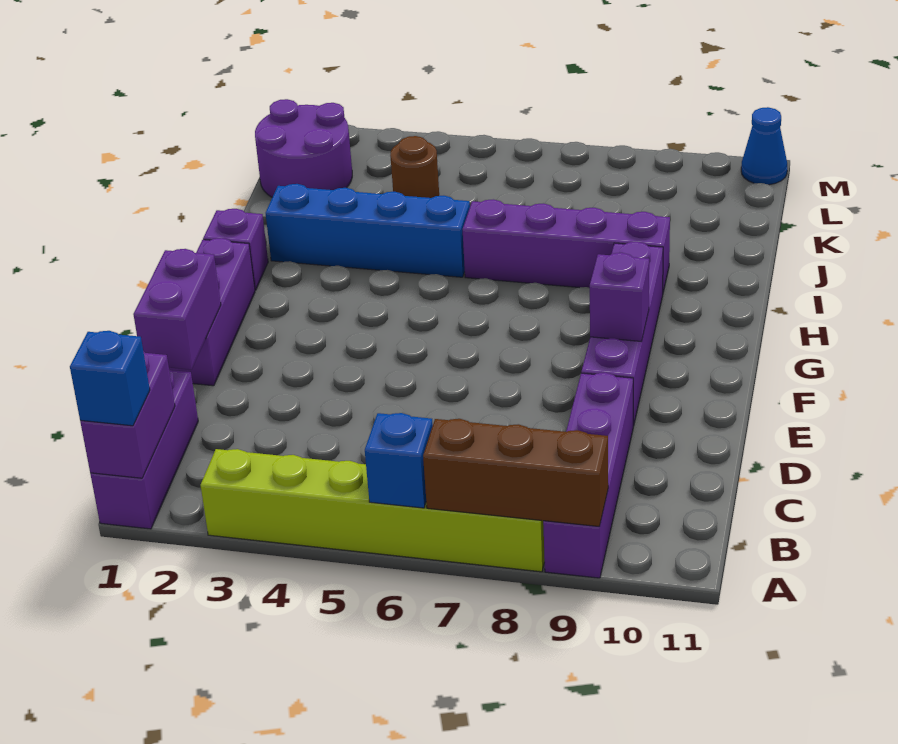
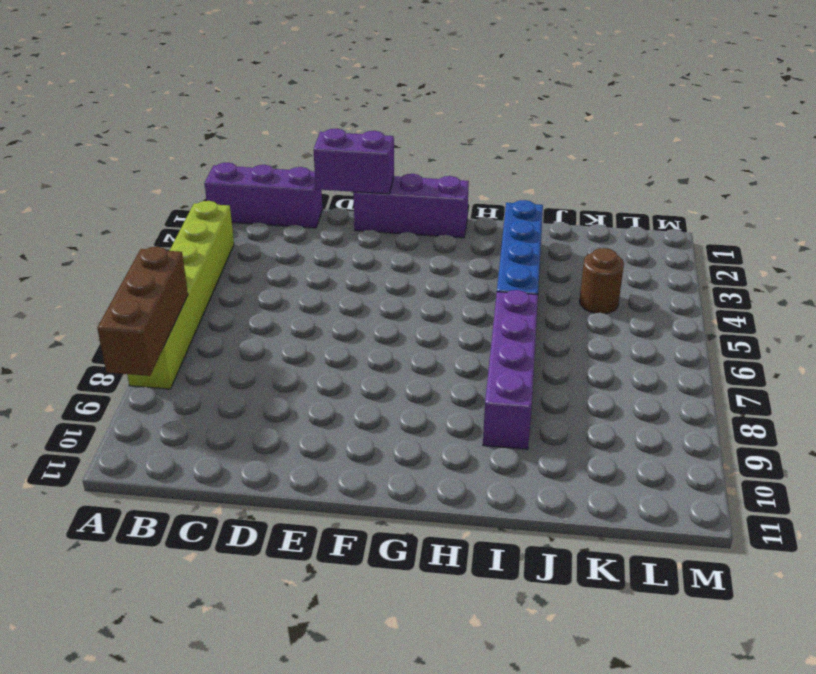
none -> purple brick A9:D9 level 1
none -> purple brick E9:H9 level 1
none -> purple brick H1 level 1

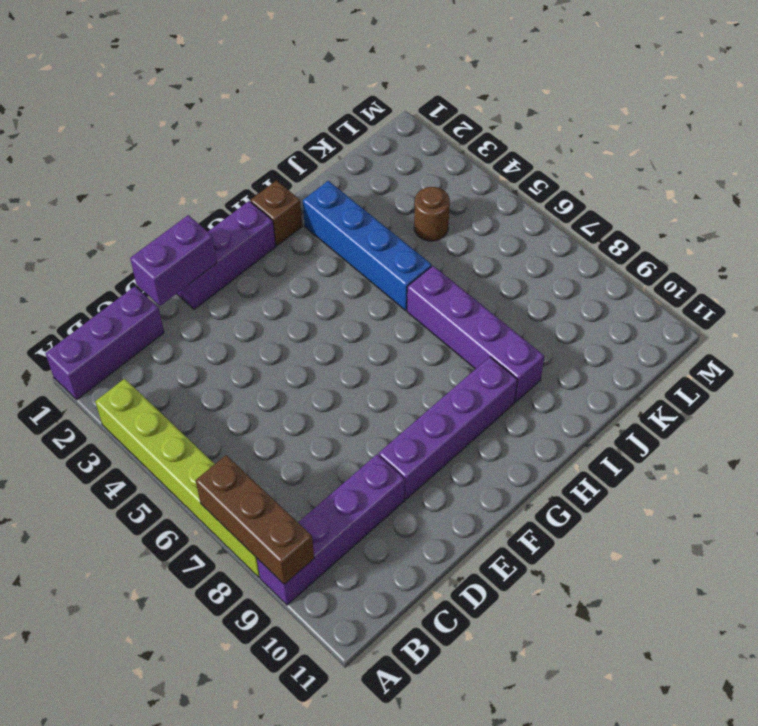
brown brick H1 level 1 -> purple brick H1 level 1
none -> purple round brick K1:L2 level 1
none -> blue cone M11 level 1
none -> purple brick A1:B1 level 2

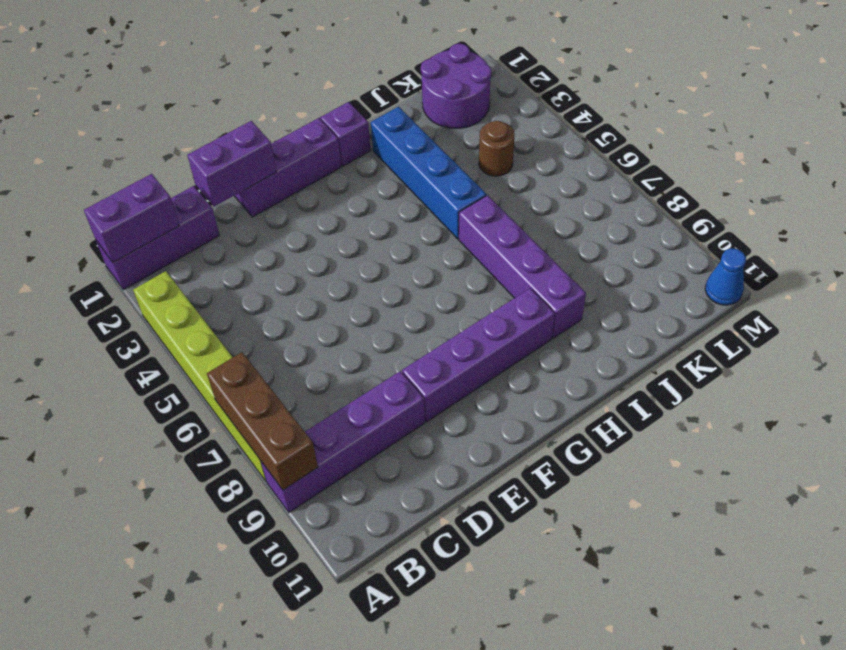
none -> blue brick A6 level 2
none -> purple brick F9 level 2
none -> blue brick A1 level 3

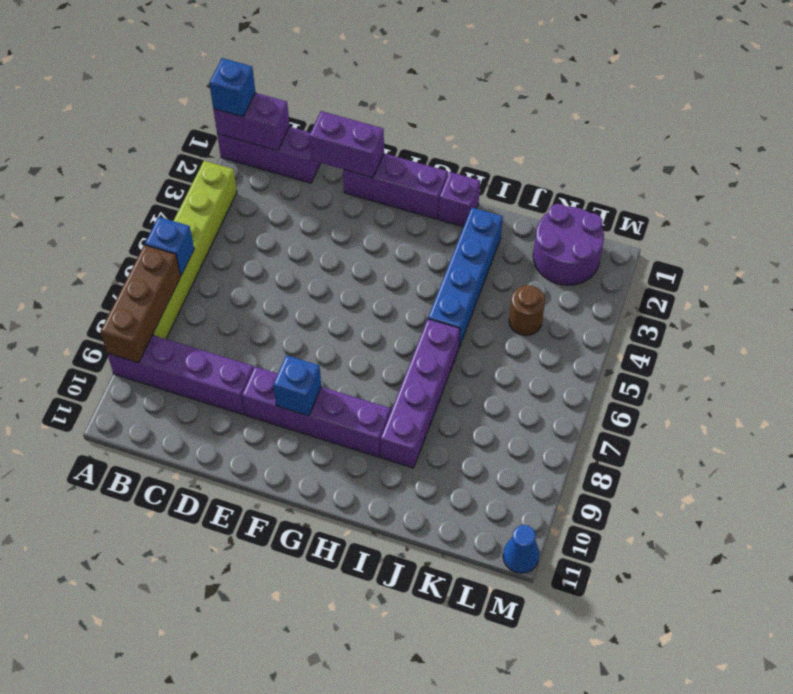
blue brick F9 level 2 -> purple brick F9 level 2

